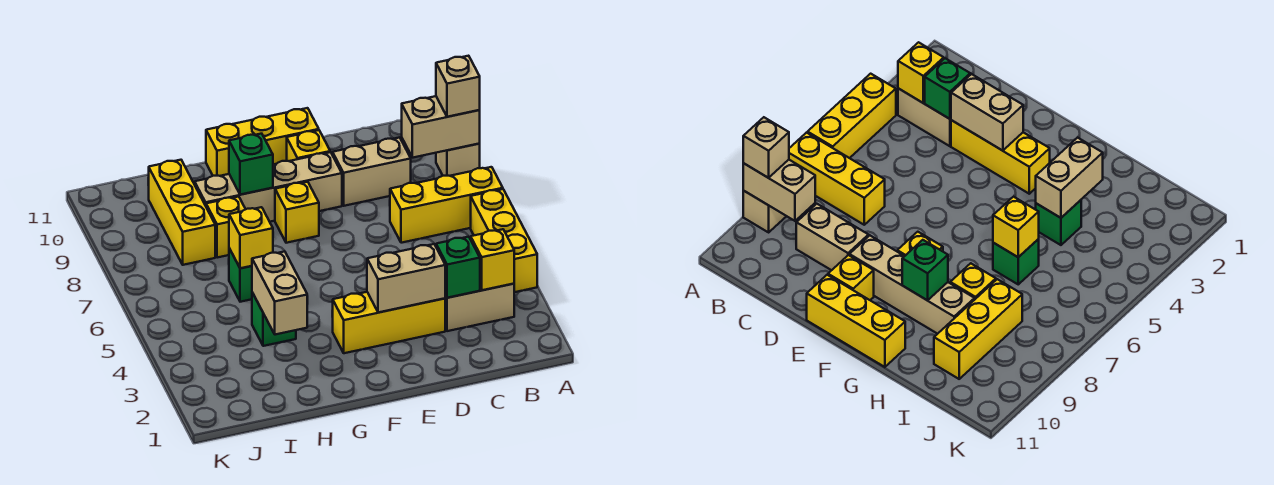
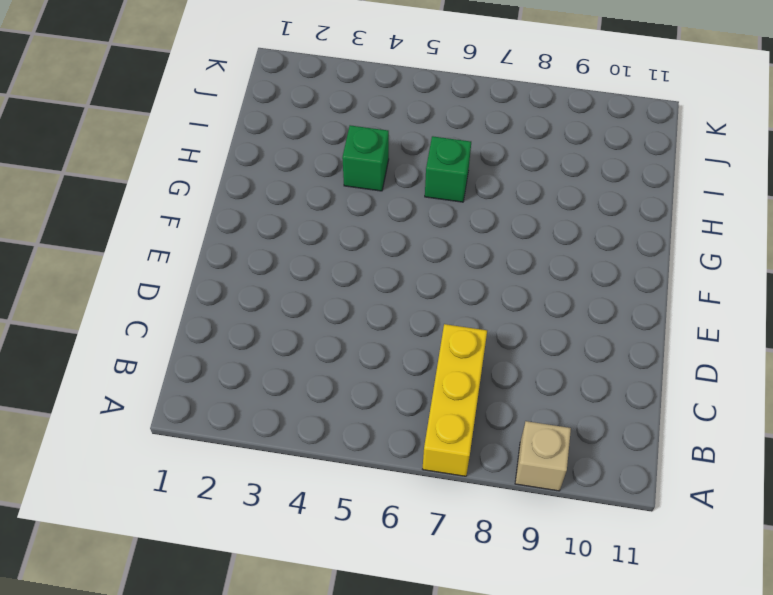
none -> yellow brick A4:A6 level 1
none -> tan brick B3:C3 level 1
none -> tan brick C9:D9 level 1

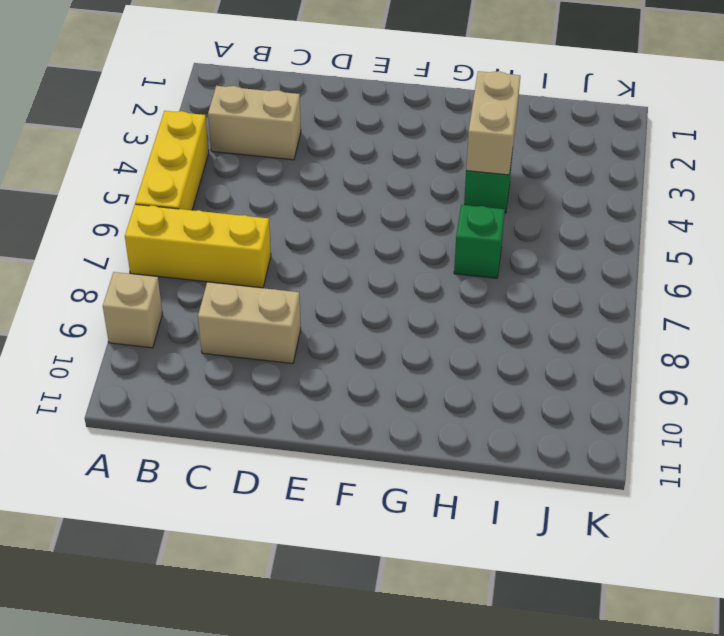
none -> yellow brick D3:F3 level 1
none -> tan brick E9:H9 level 1
none -> yellow brick E10 level 1

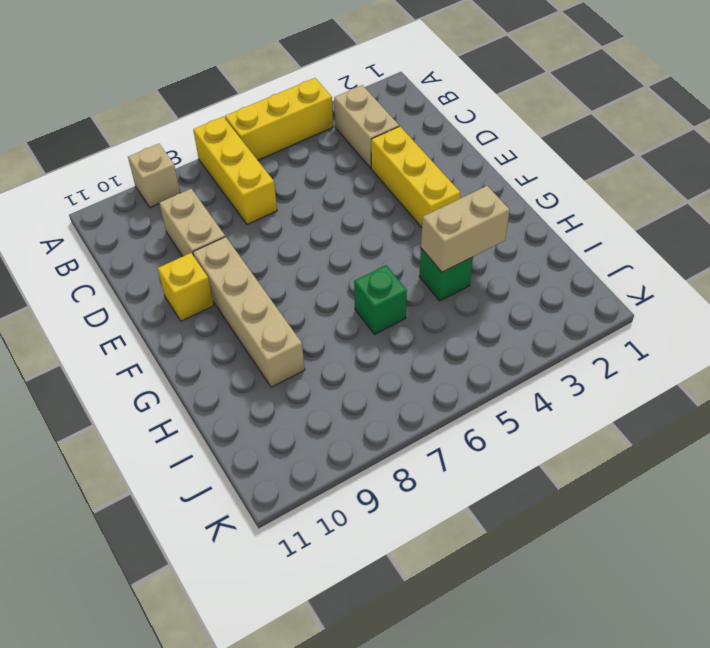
none -> yellow brick E11:G11 level 1
none -> yellow brick F8 level 1
none -> yellow brick H8 level 1

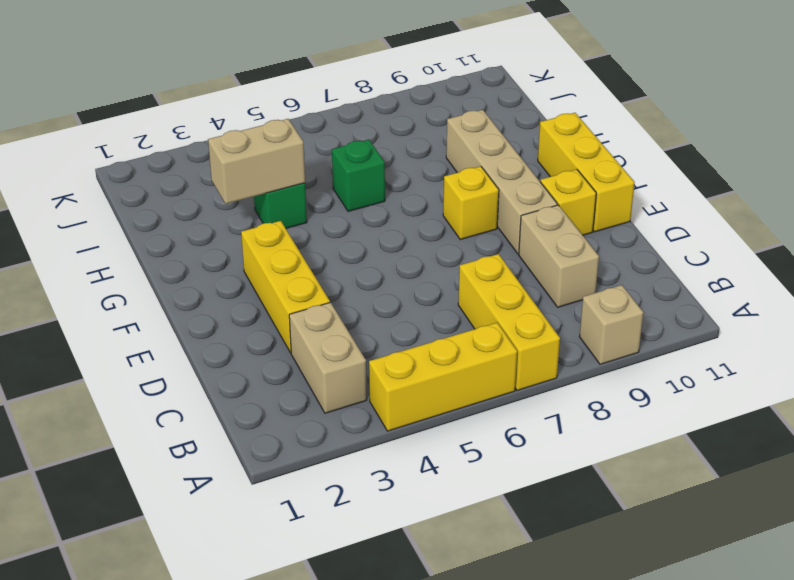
none -> yellow brick H8 level 1
none -> yellow brick I8:I10 level 1
none -> tan brick A9:B9 level 2

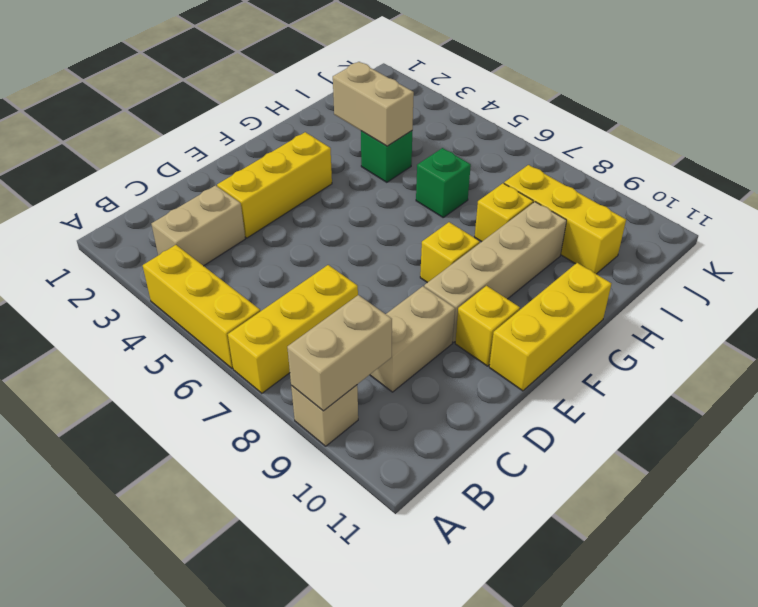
none -> yellow brick B3 level 2
none -> green brick C3 level 2
none -> tan brick D3:E3 level 2

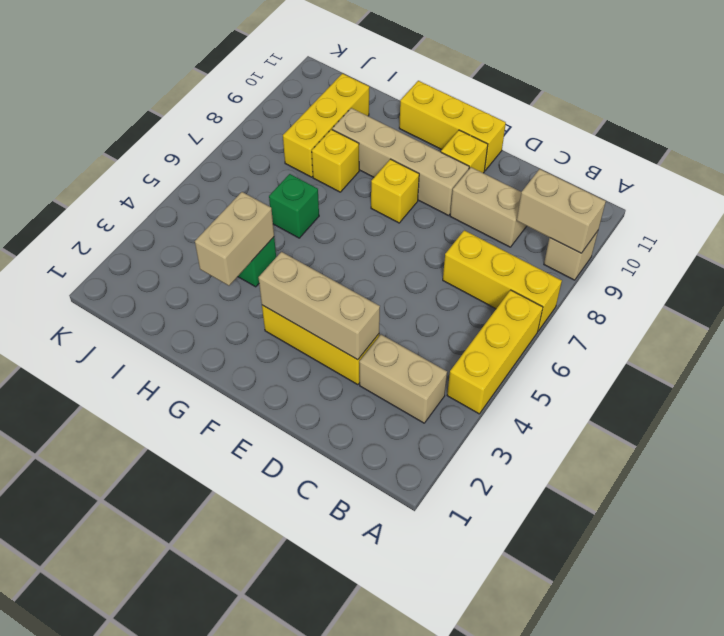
tan brick D3:F3 level 2 -> tan brick D3:E3 level 2
none -> yellow brick B3 level 2
none -> green brick C3 level 2
none -> green brick G9 level 2

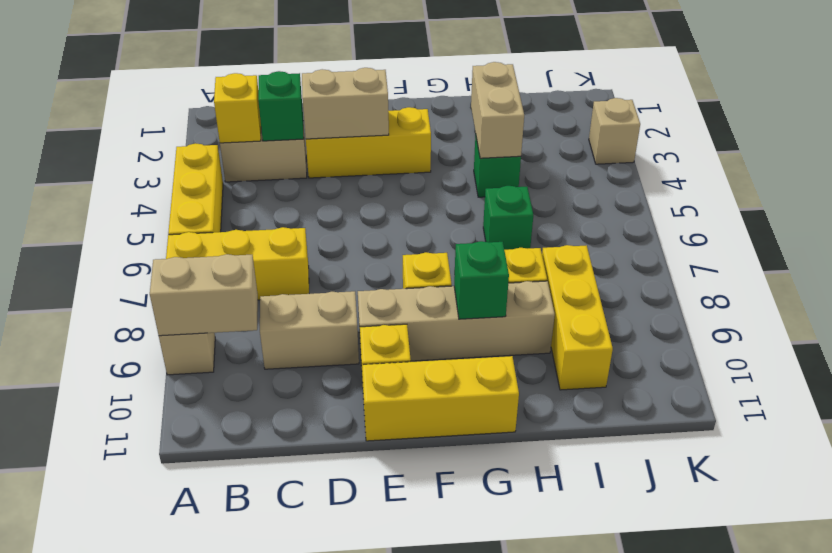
tan brick K3 level 1 -> tan brick A9 level 3
none -> yellow brick H6 level 2

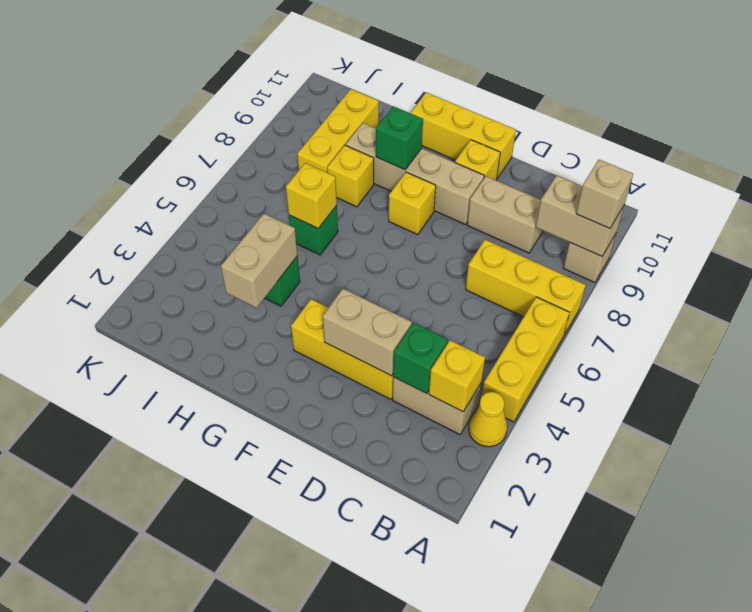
yellow cone A3 level 1 -> none

